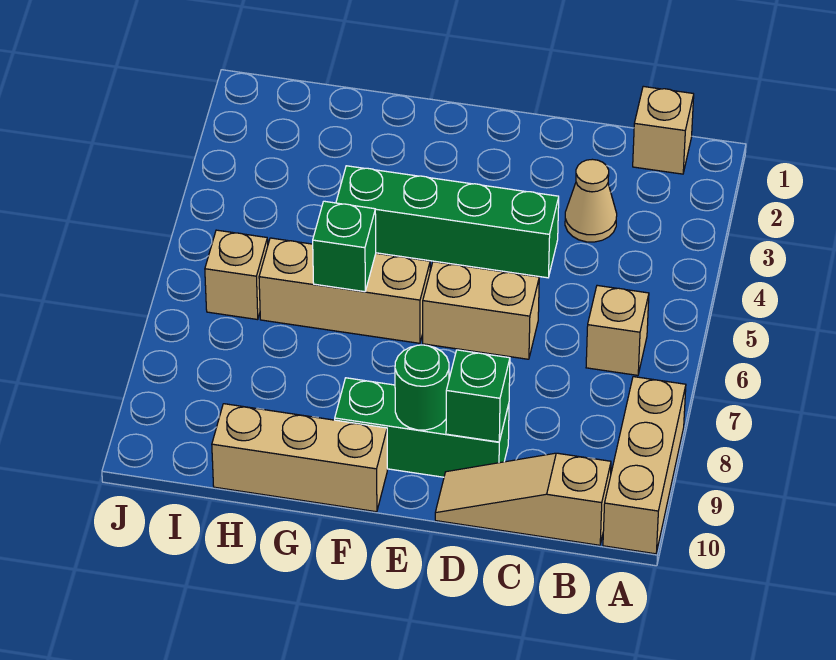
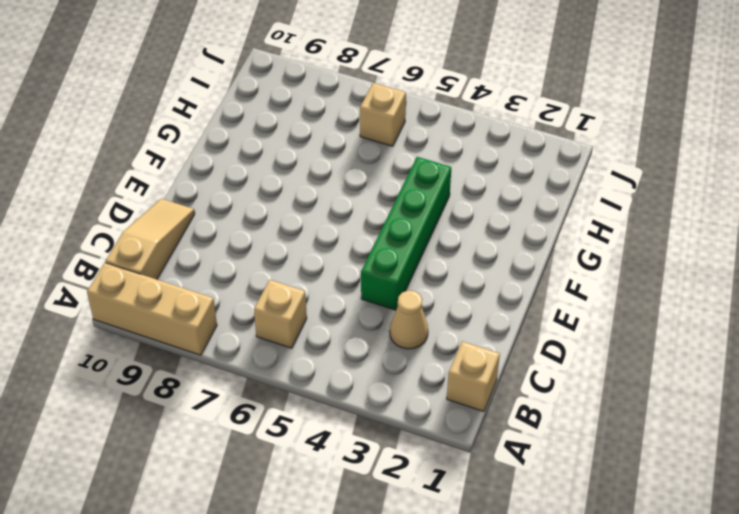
none -> tan brick D6:E6 level 1
none -> green brick D9:F9 level 1
none -> tan brick F6:H6 level 1

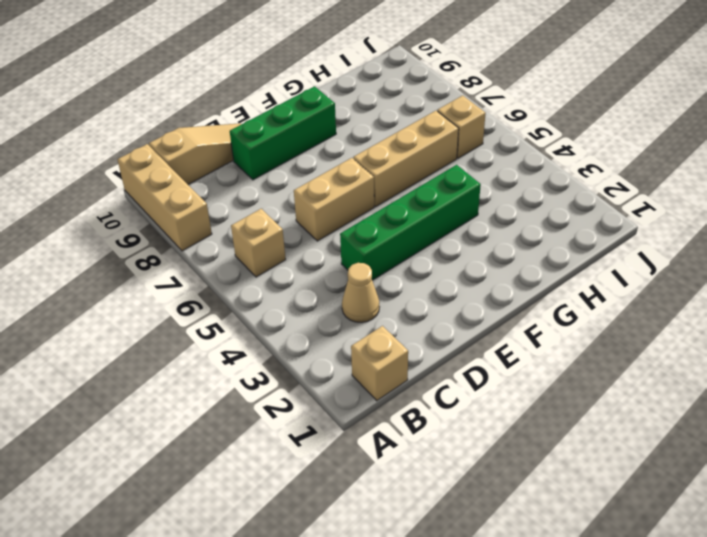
none -> tan brick F10:H10 level 1
none -> green brick D9 level 2
none -> green round brick E9 level 2

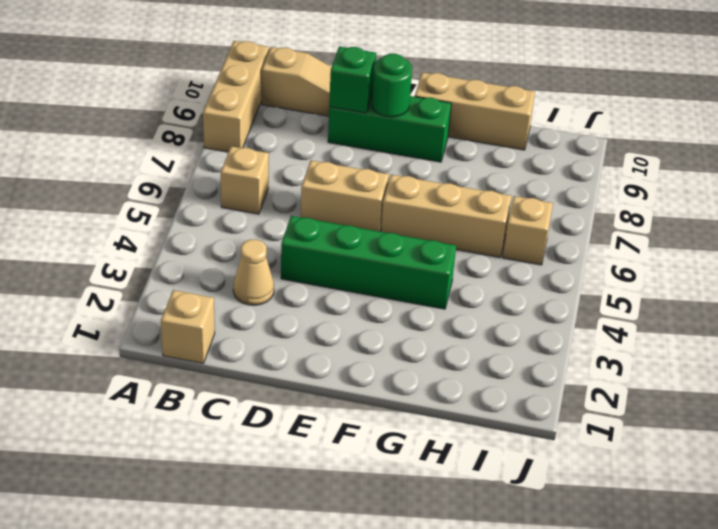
none -> green brick G6 level 2

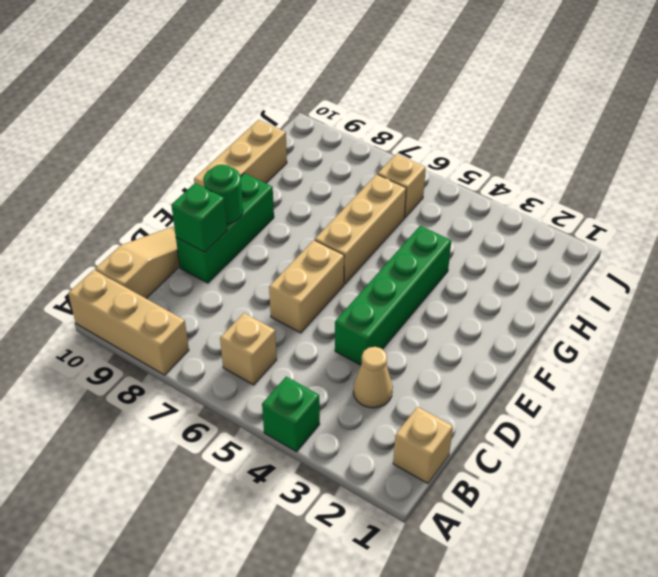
green brick A4 level 1 -> green brick G6 level 2

